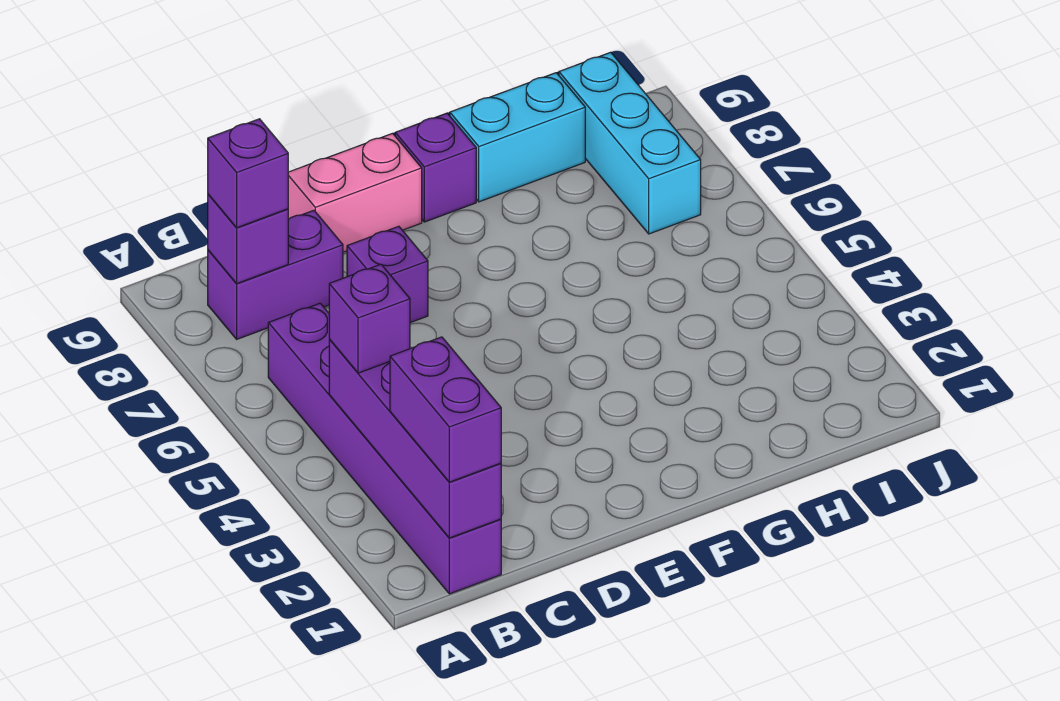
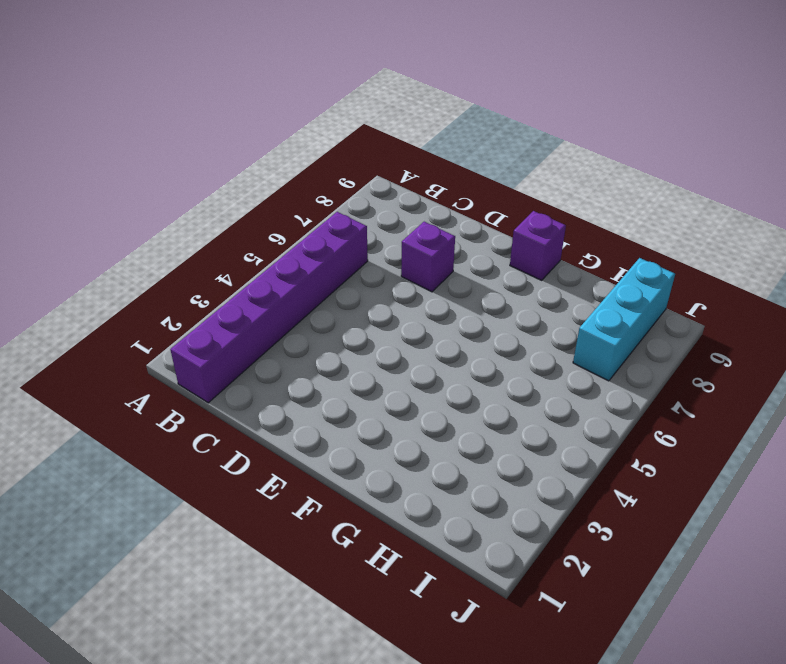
none -> purple brick B8:C8 level 1
none -> pink brick D9:E9 level 1
none -> cyan brick G9:H9 level 1

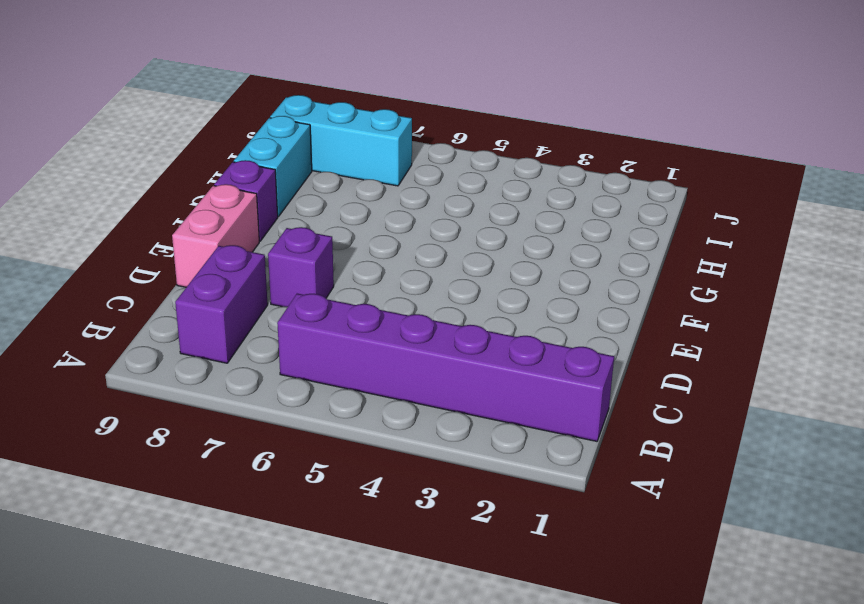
none -> purple brick B1:B4 level 2
none -> purple brick B8 level 2
none -> purple brick B1:B2 level 3

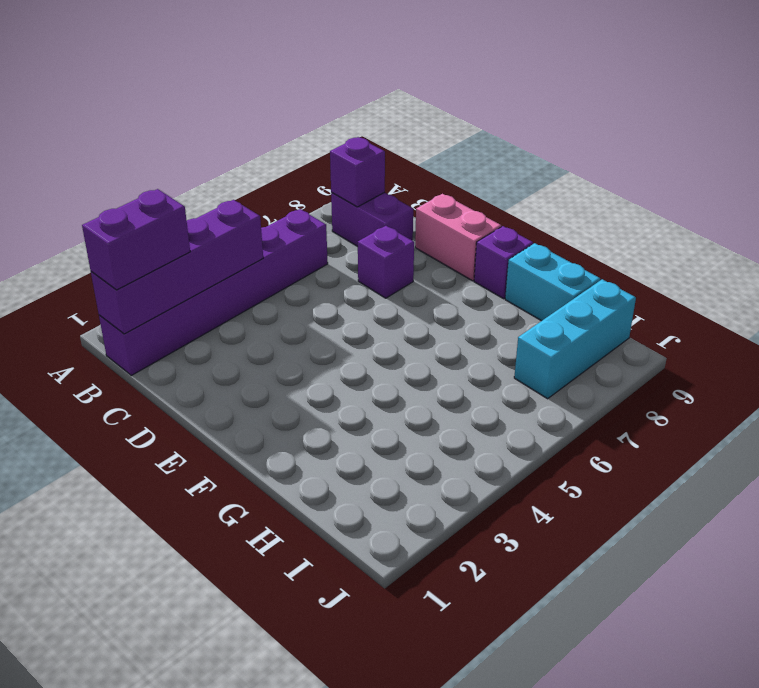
none -> purple brick B4 level 3
none -> purple brick B8 level 3

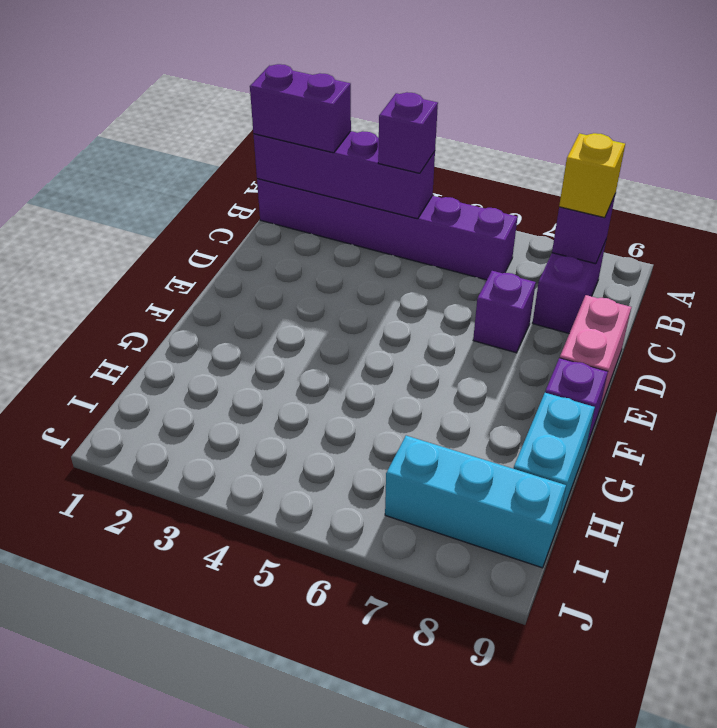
yellow brick B8 level 3 -> purple brick B8 level 3

